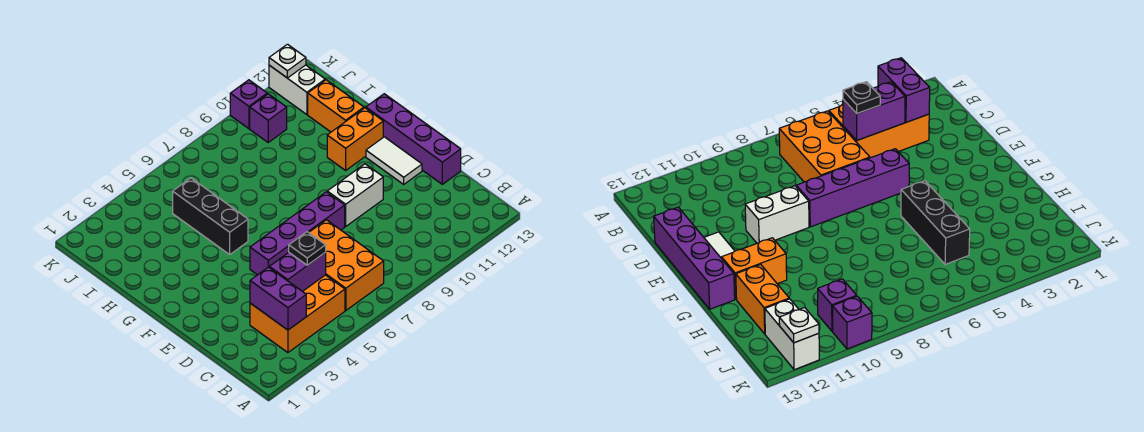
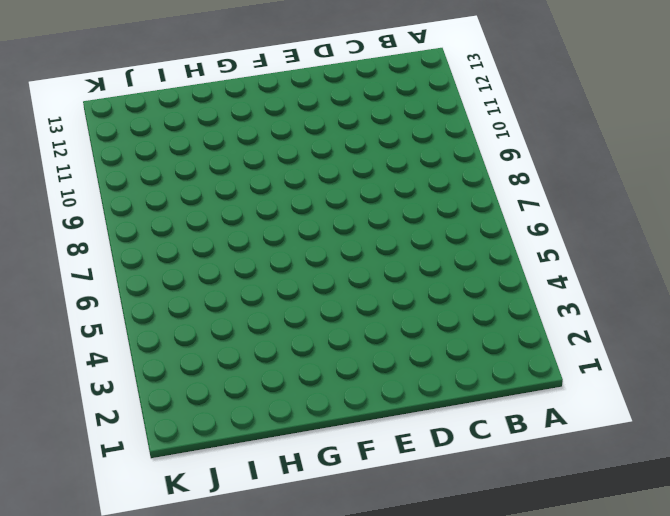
none -> orange brick B3:C5 level 1
none -> orange brick B6:D7 level 1
none -> purple brick D13:G13 level 1

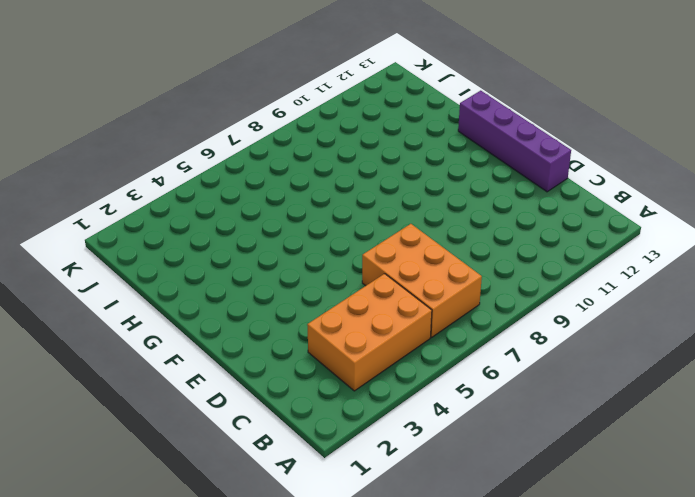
none -> purple brick E5:E8 level 1
none -> white brick E9:E10 level 1
none -> white tile E12:F12 level 1

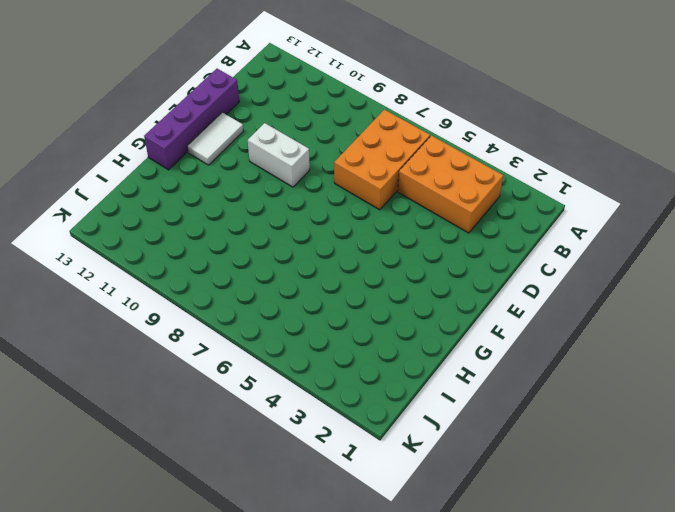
none -> purple brick E5:E8 level 1
none -> black brick G5:I5 level 1
none -> orange brick G11:G12 level 1

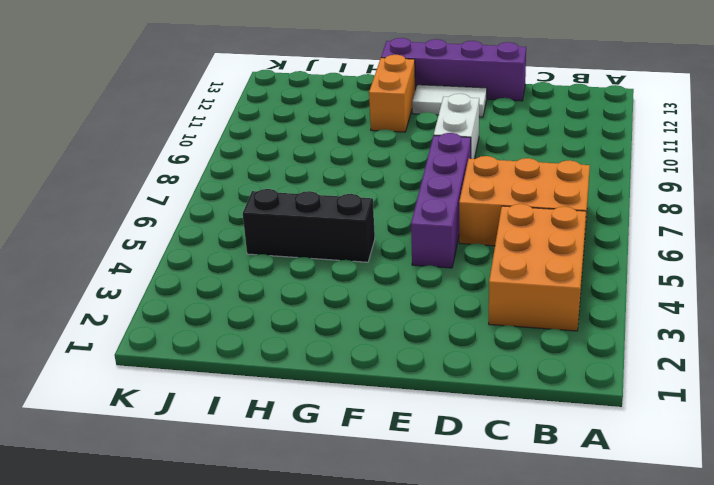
none -> orange brick H12:I12 level 1
none -> purple brick J10 level 1
none -> white brick J12:K12 level 1

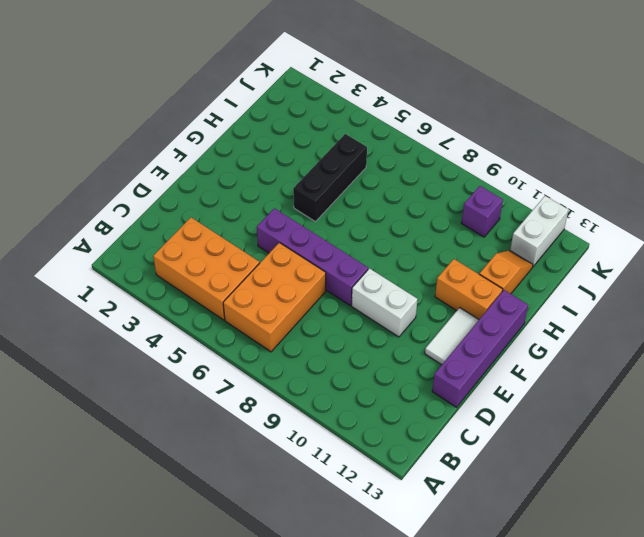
orange slope H12:I12 level 1 top H -> orange brick H12:I12 level 1
none -> purple brick K10 level 1
none -> purple brick B3:C3 level 2
none -> purple brick C4:C5 level 2

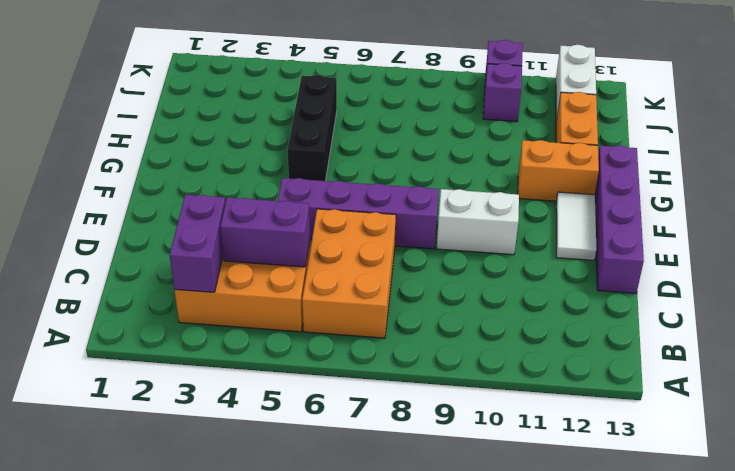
none -> white plate K12 level 2
none -> black plate C5 level 3

